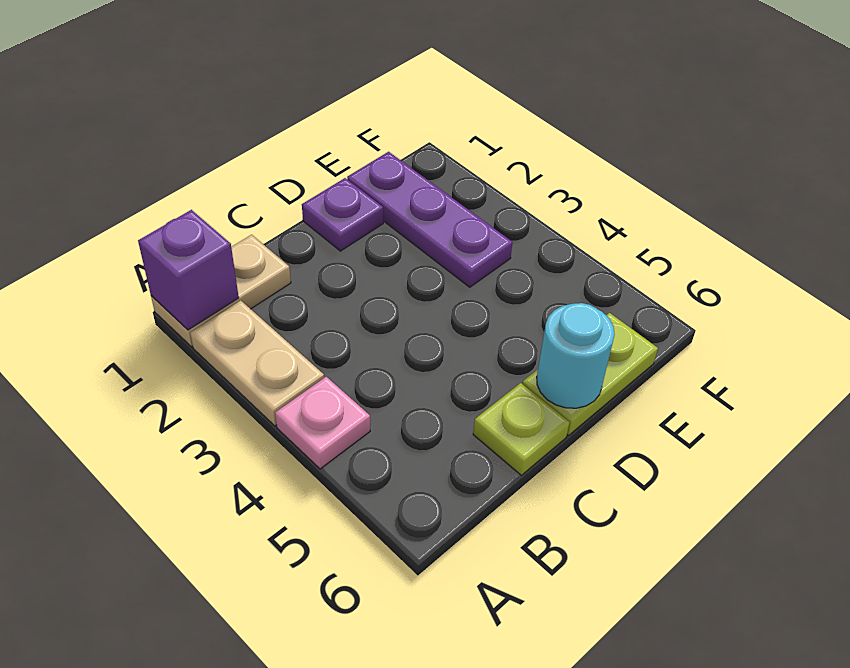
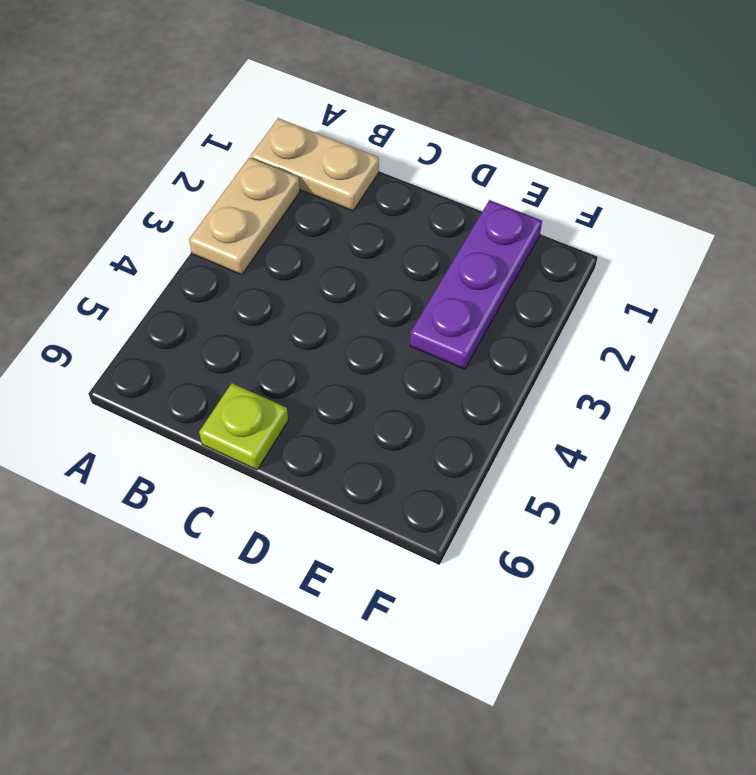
none -> pink plate A4 level 1
none -> purple plate D1 level 1

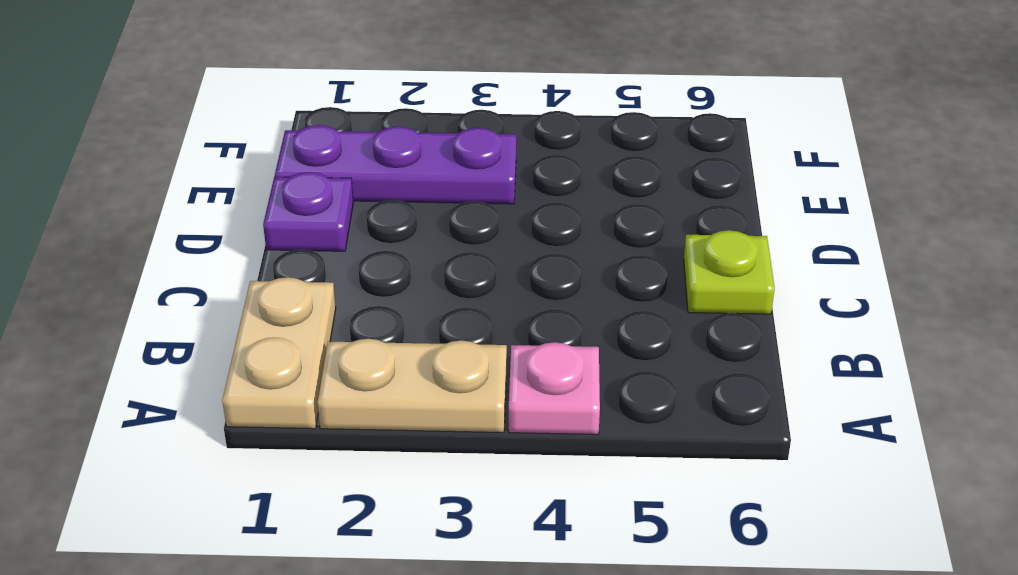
none -> lime plate D6:E6 level 1
none -> purple brick A1 level 2

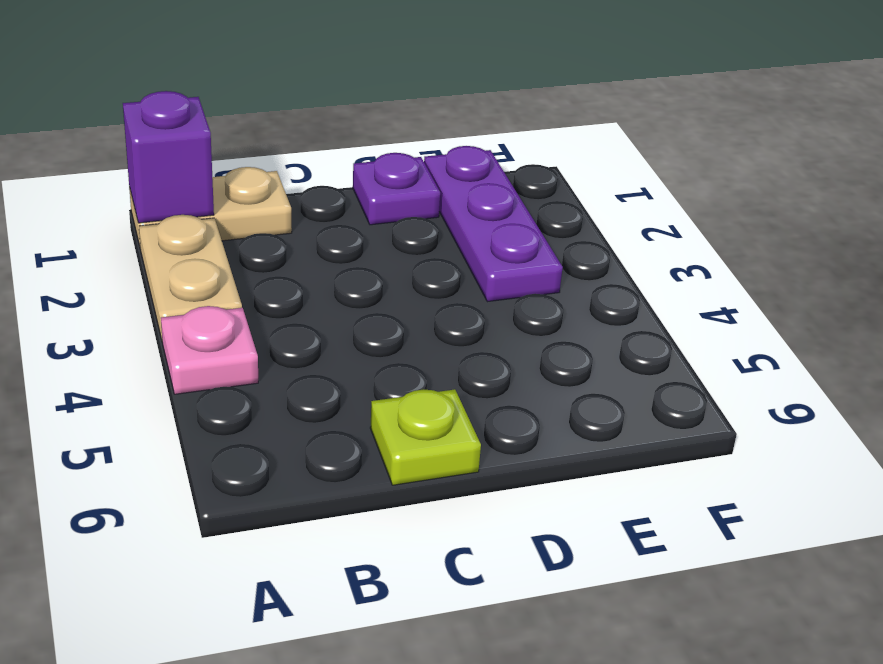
none -> lime plate D6:E6 level 1
none -> cyan round brick D6 level 2

